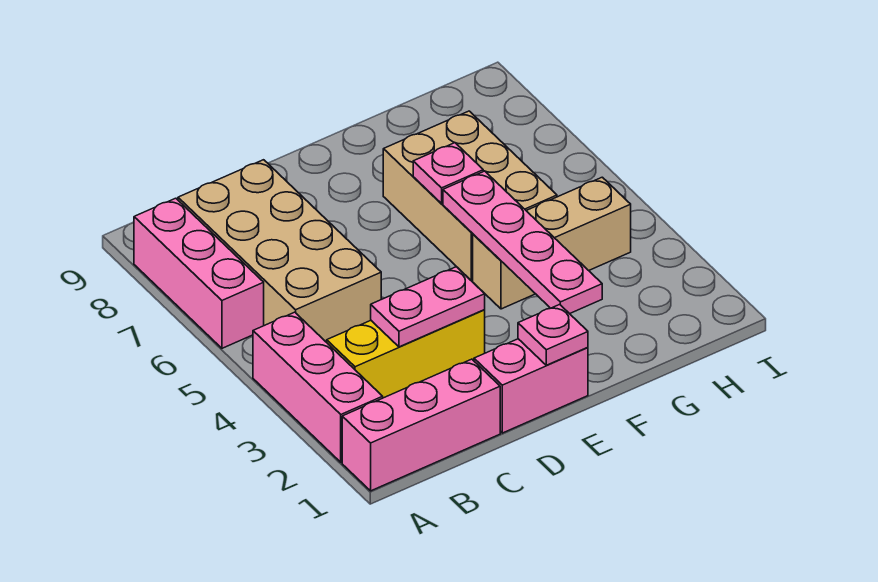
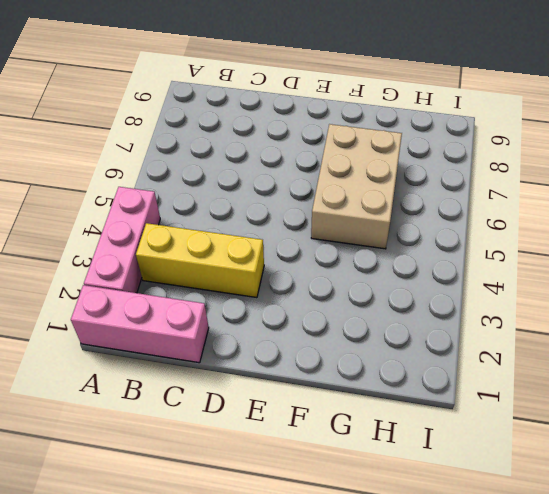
none -> pink brick A6:A8 level 1
none -> tan brick B5:C8 level 1
none -> pink brick D1:E1 level 1

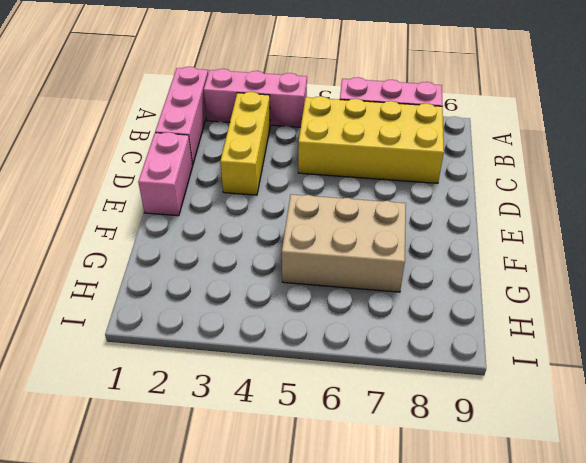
yellow brick B5:C8 level 1 -> tan brick B5:C8 level 1
none -> tan brick F4:H4 level 1
none -> pink plate C3:D3 level 2
none -> pink plate E1 level 2

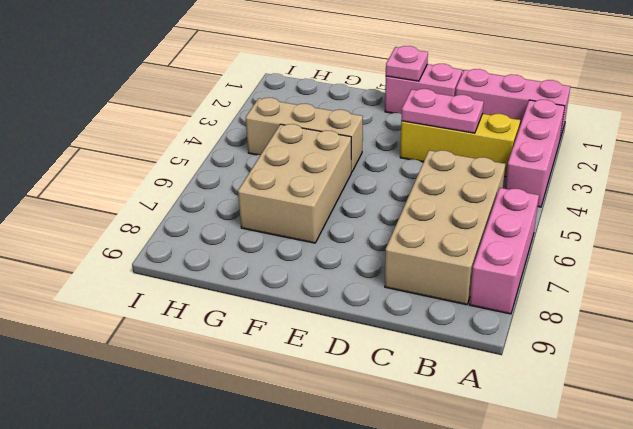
none -> pink plate F2:F5 level 2
none -> pink plate F6 level 2

